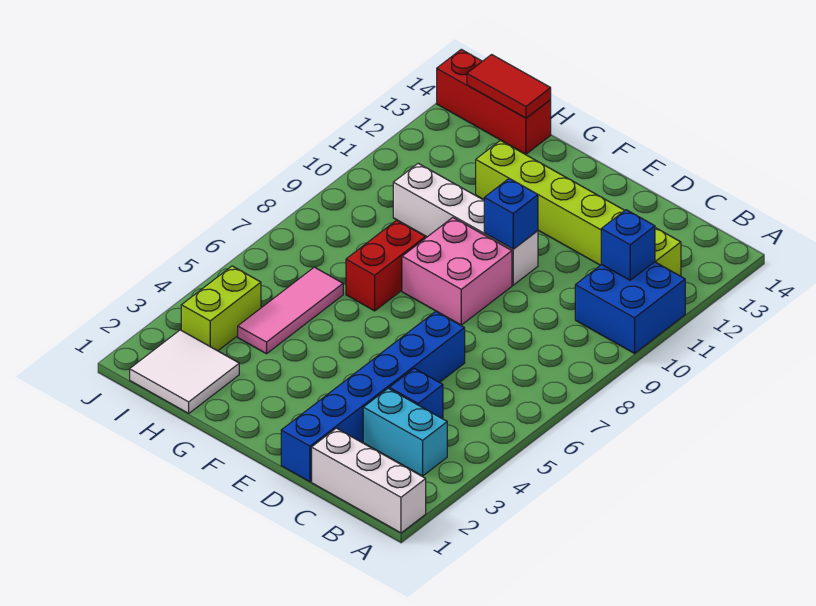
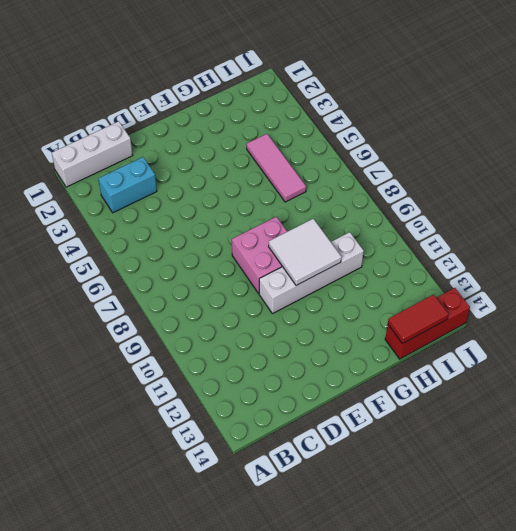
white tile F9:G10 level 2 -> white tile H1:I2 level 1
none -> blue brick A10:B11 level 1
none -> lime brick B12:G12 level 1
none -> blue brick C4 level 1

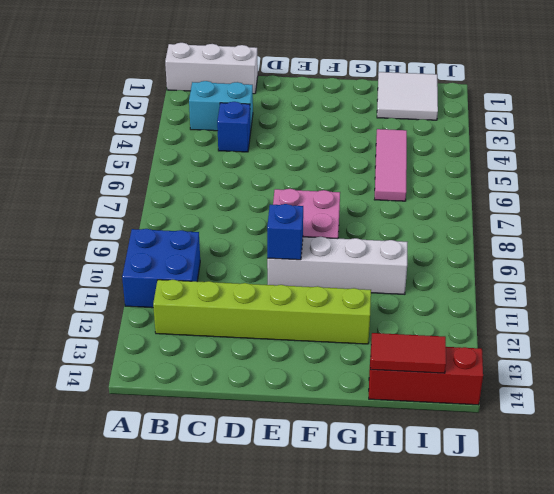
none -> blue brick D1:D6 level 1
none -> red brick G7:G8 level 1
none -> lime brick I3:I4 level 1

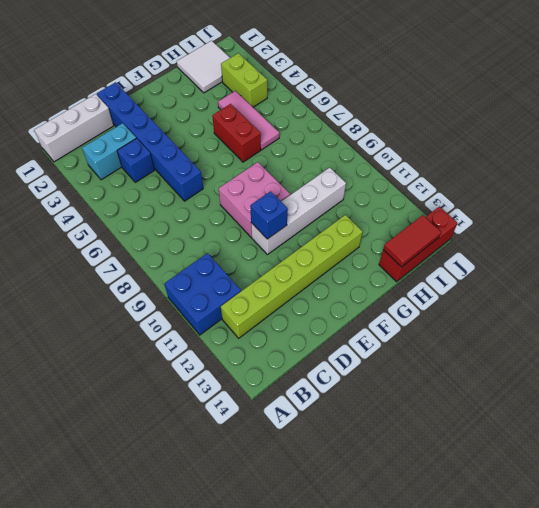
red brick G5:G6 level 1 -> red brick G7:G8 level 1
none -> blue brick B11 level 2

